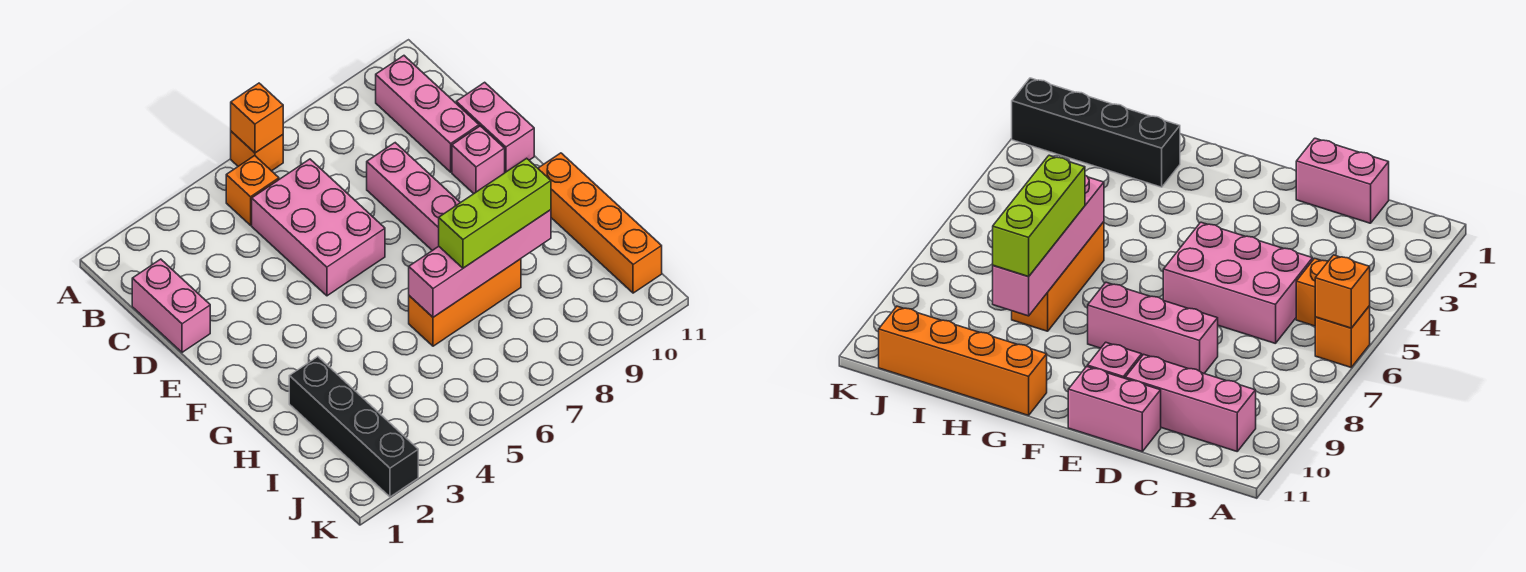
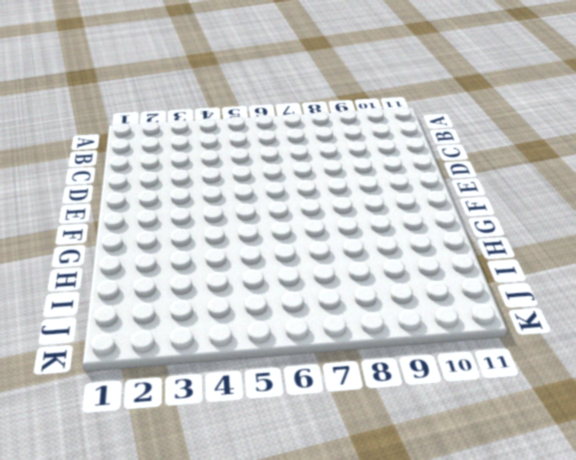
none -> orange brick A6 level 1
none -> orange brick B5 level 1
none -> pink brick B10:D10 level 1

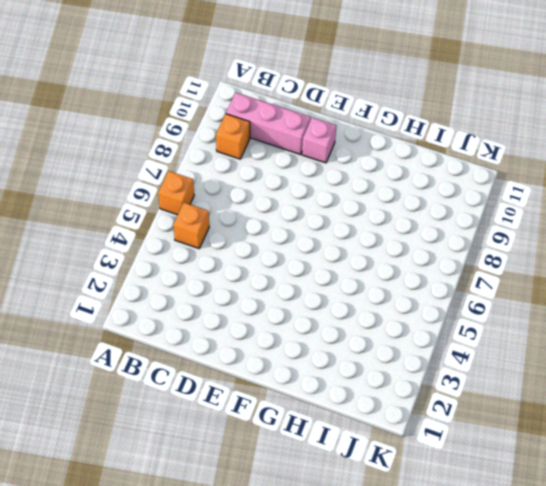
orange brick B9 level 1 -> orange brick A6 level 2
none -> pink brick C1:D1 level 1
none -> pink brick C5:E6 level 1
none -> pink brick D8:F8 level 1

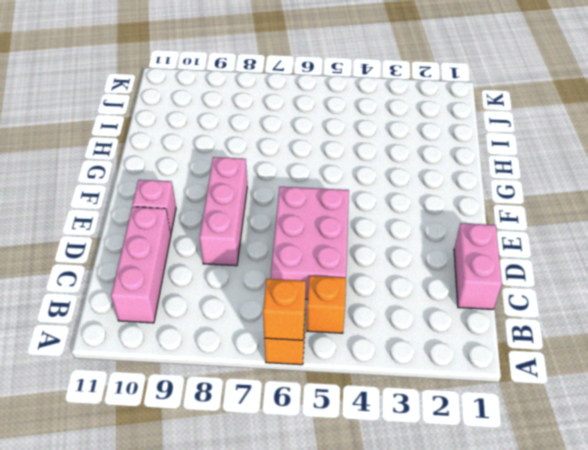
none -> pink brick D11:E11 level 1
none -> orange brick G11:J11 level 1
none -> black brick H2:K2 level 1

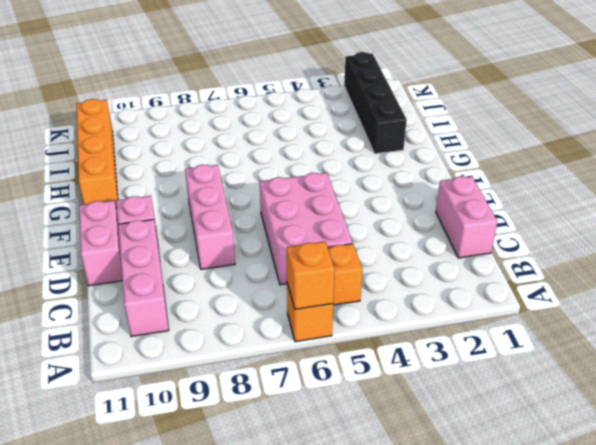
none -> orange brick H6:H8 level 1
none -> pink brick H6:H9 level 2
none -> lime brick H7:H9 level 3

